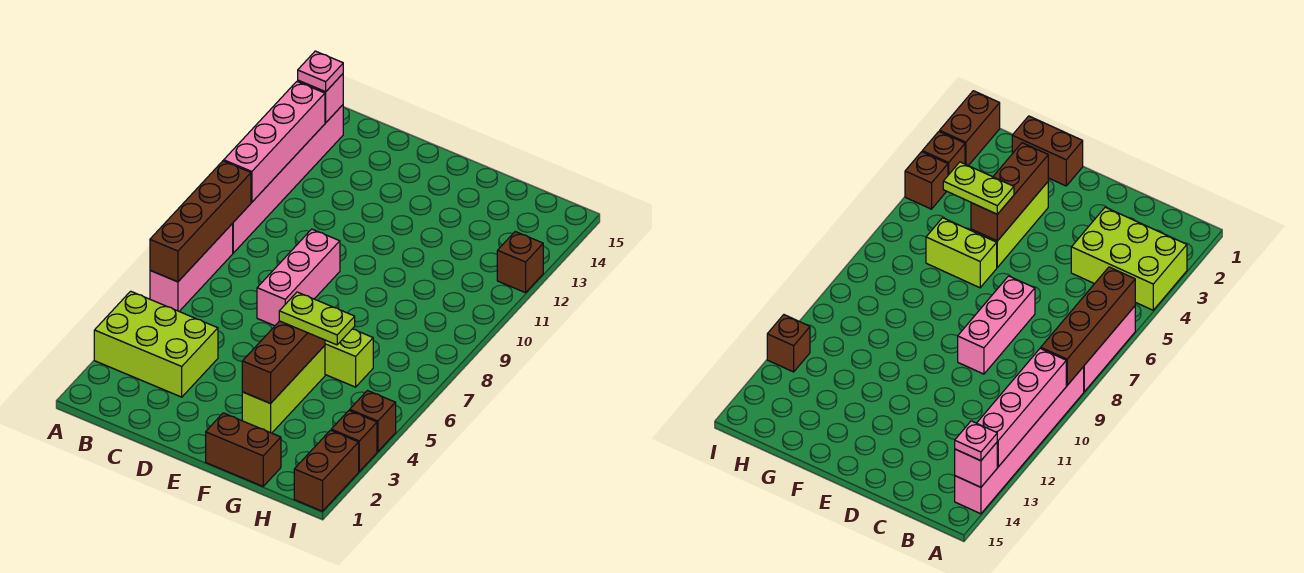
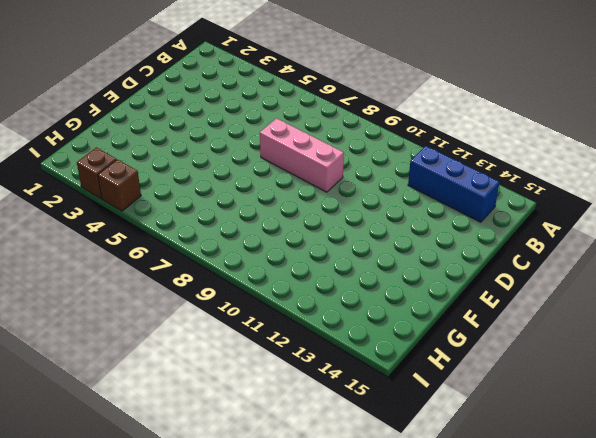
blue brick B12:B14 level 1 -> none
none -> lime brick A3:C4 level 1
none -> pink brick A6:A8 level 1
none -> pink brick A9:A14 level 1

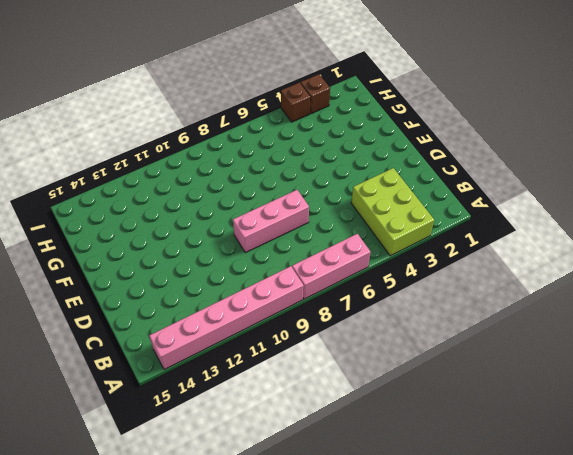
none -> brown brick F1:G1 level 1
none -> lime brick F3:F5 level 1
none -> lime brick F6:G6 level 1

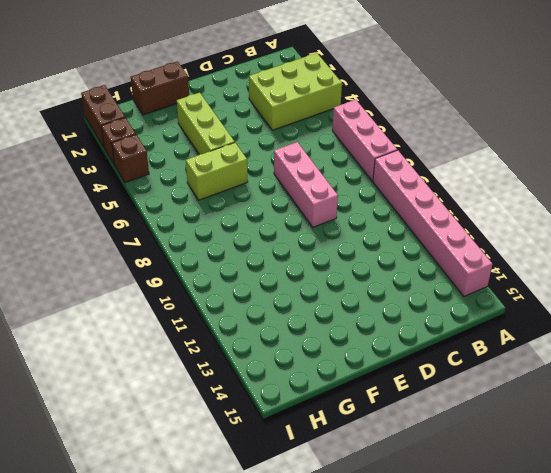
none -> brown brick I12 level 1
none -> brown brick A6:A9 level 2
none -> pink brick A10:A13 level 2

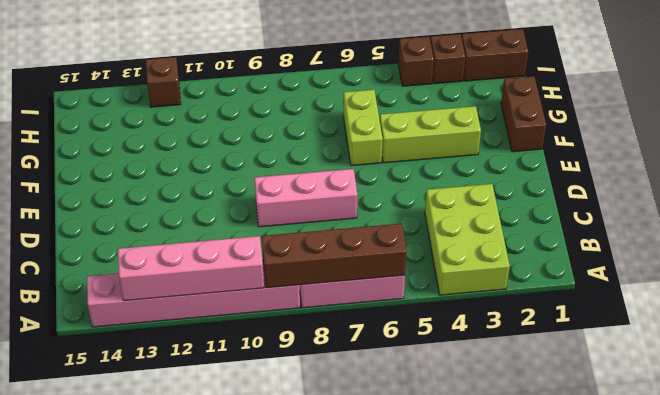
none -> pink brick A14 level 2
none -> brown brick F3:F5 level 2
none -> pink plate A14 level 3

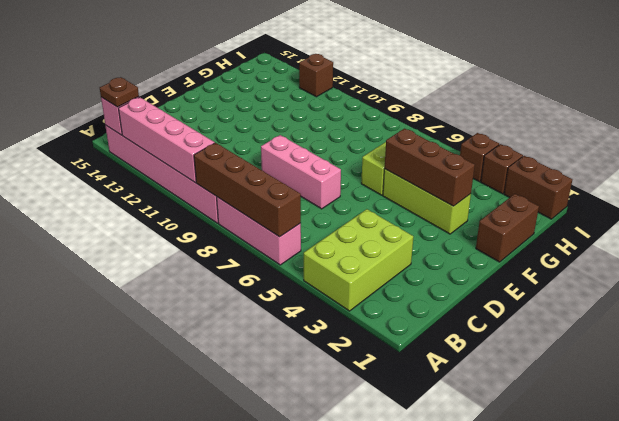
brown plate A14 level 3 -> pink plate A14 level 3
none -> lime plate F5:G5 level 3

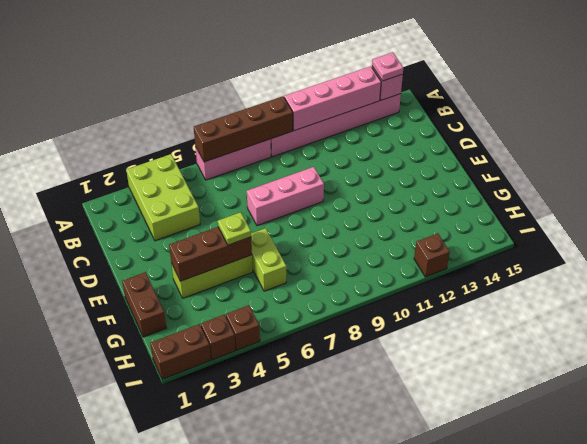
lime plate F5 level 3 -> lime plate F5:G5 level 3

